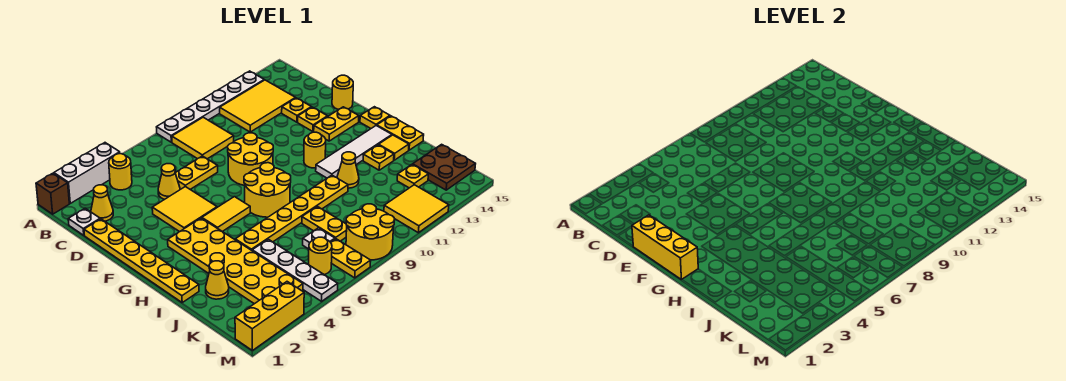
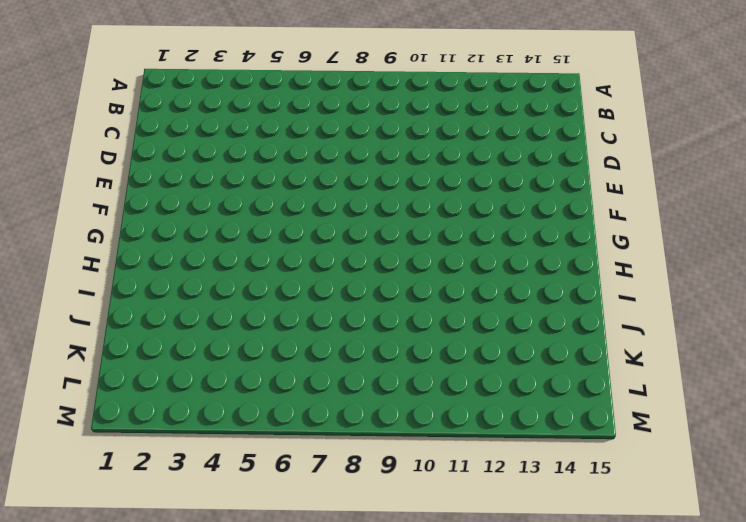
none -> brown brick A1 level 1
none -> white brick A2:A4 level 1
none -> white plate A8:A13 level 1
none -> yellow round brick B4 level 1

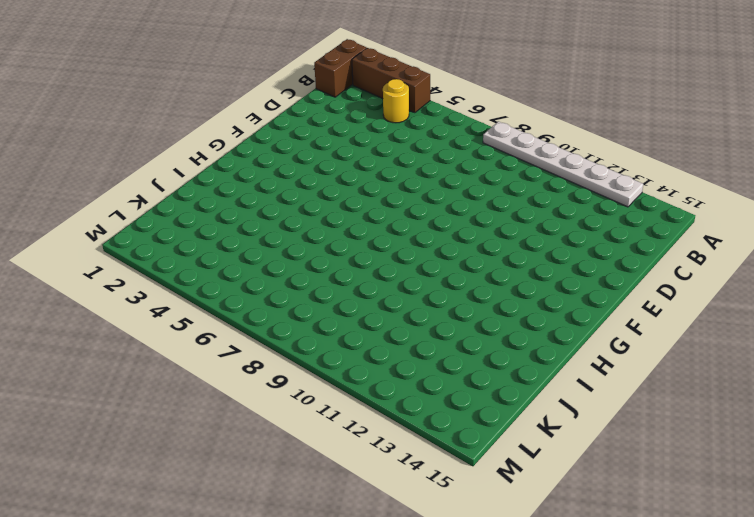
brown brick A1:B1 level 1 -> brown brick A1 level 1
brown brick A2:A4 level 1 -> white brick A2:A4 level 1
none -> yellow tile B8:C9 level 1
none -> yellow tile B11:C13 level 1
none -> white plate C1 level 1
none -> yellow cone C2 level 1

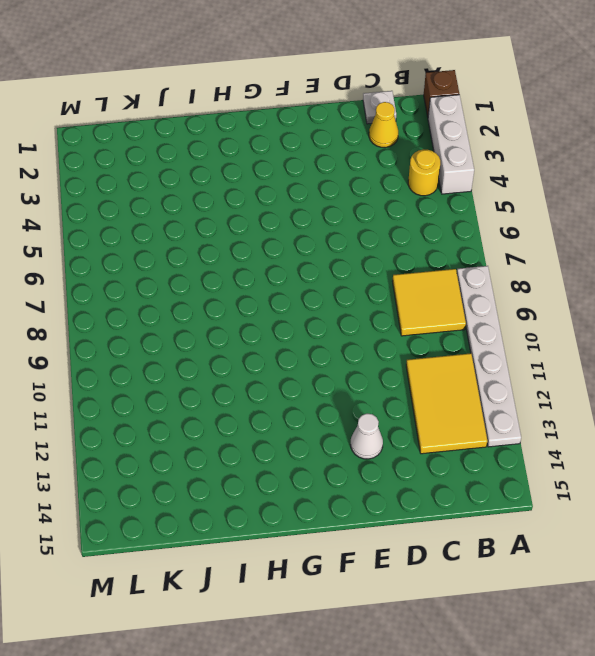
white cone E13 level 1 -> yellow plate E13 level 1
none -> yellow plate D1:I1 level 1
none -> yellow cone D5 level 1
none -> yellow plate D6:D7 level 1
none -> yellow plate D13 level 1

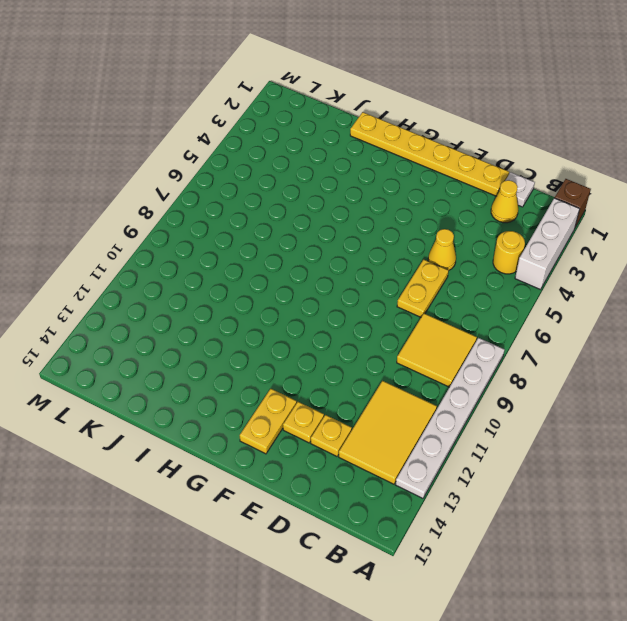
none -> yellow tile E4:F5 level 1
none -> yellow round brick E8:F9 level 1
none -> yellow round brick E15 level 1
none -> yellow plate G3:L4 level 1

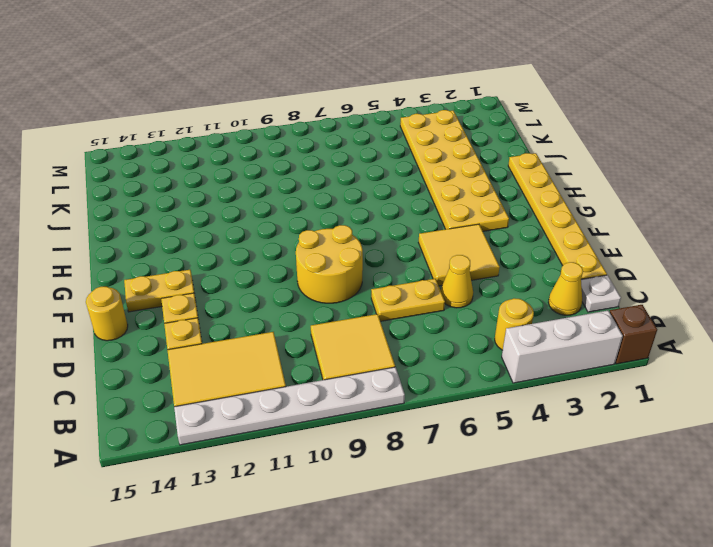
none -> yellow tile G5:G6 level 1
none -> yellow round brick G7:H8 level 1
none -> yellow round brick G11 level 1
none -> yellow plate G15 level 1

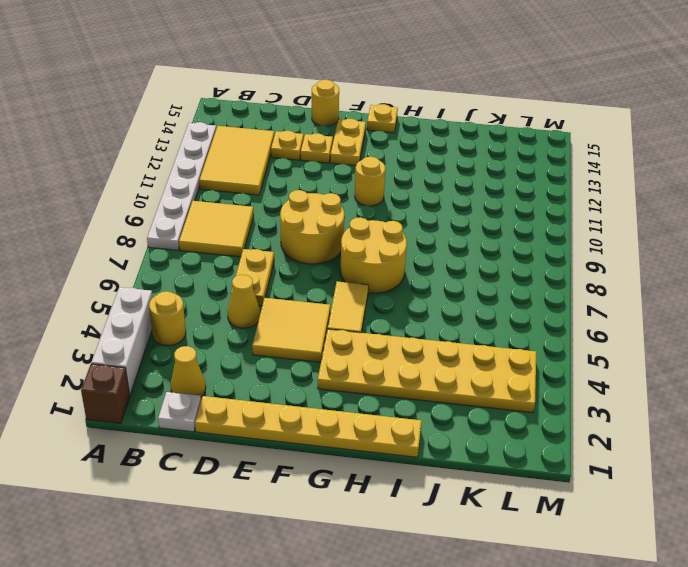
none -> white tile H11:H14 level 1
none -> yellow plate H15:I15 level 1
none -> yellow plate I5:I10 level 1
none -> yellow cone I11 level 1

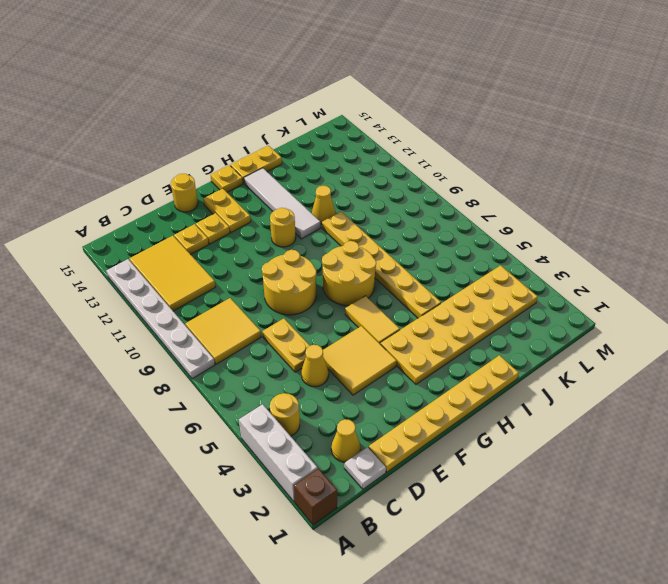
none -> yellow plate I13 level 1
none -> yellow tile I14 level 1
none -> yellow cone J2 level 1
none -> white plate J5:M5 level 1

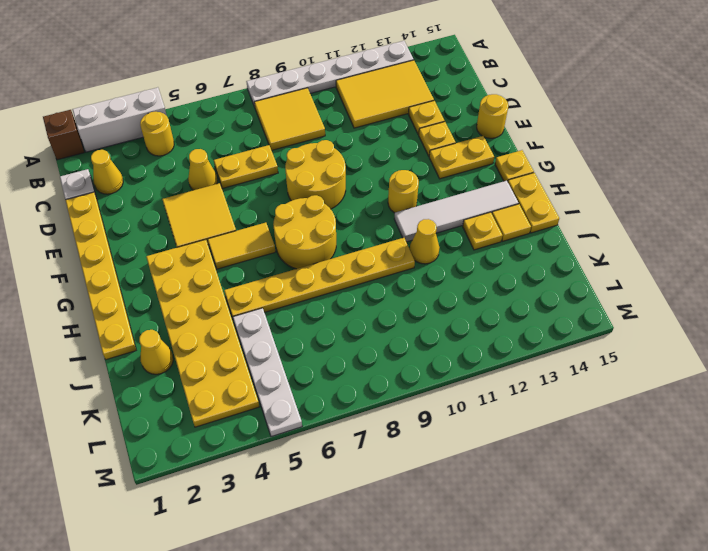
none -> yellow plate J8:K8 level 1
none -> white plate K7 level 1
none -> yellow plate K13 level 1
none -> brown plate K14:L15 level 1

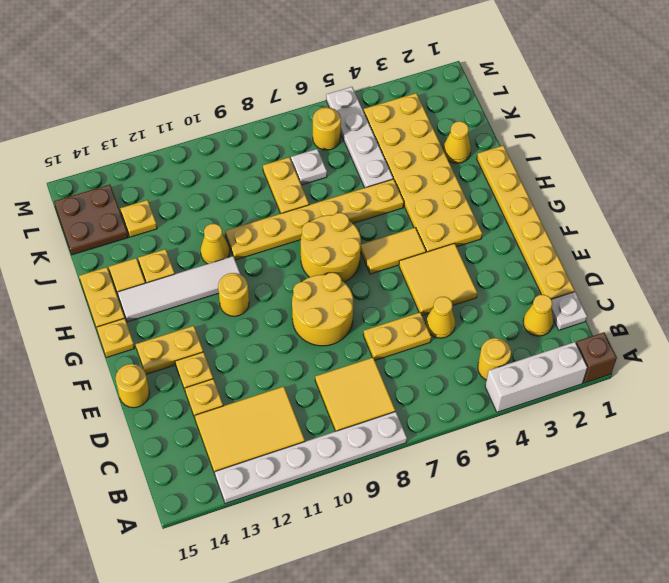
none -> yellow plate L7:M7 level 1
none -> yellow round brick L8:M9 level 1
none -> yellow tile L11:M12 level 1
none -> yellow brick M1:M3 level 1

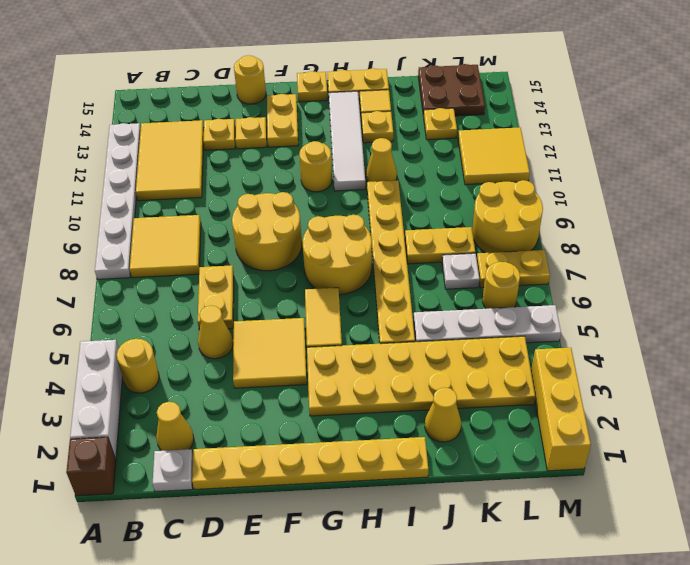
none -> yellow brick E1:G1 level 2

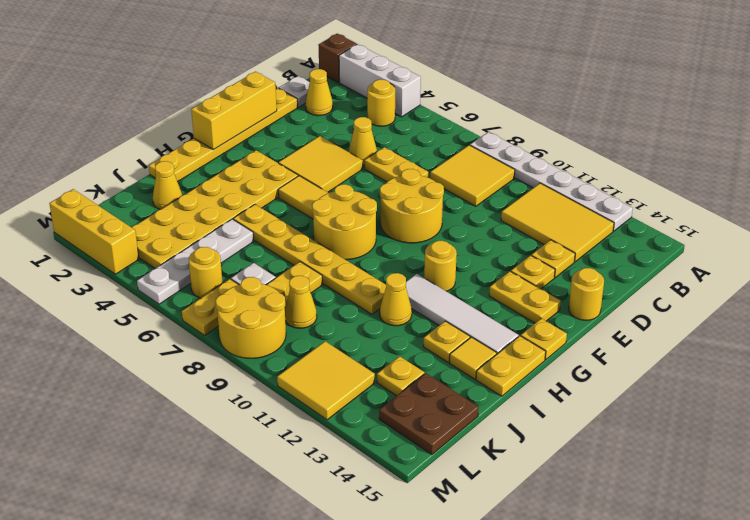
yellow cone K9 level 1 -> none

